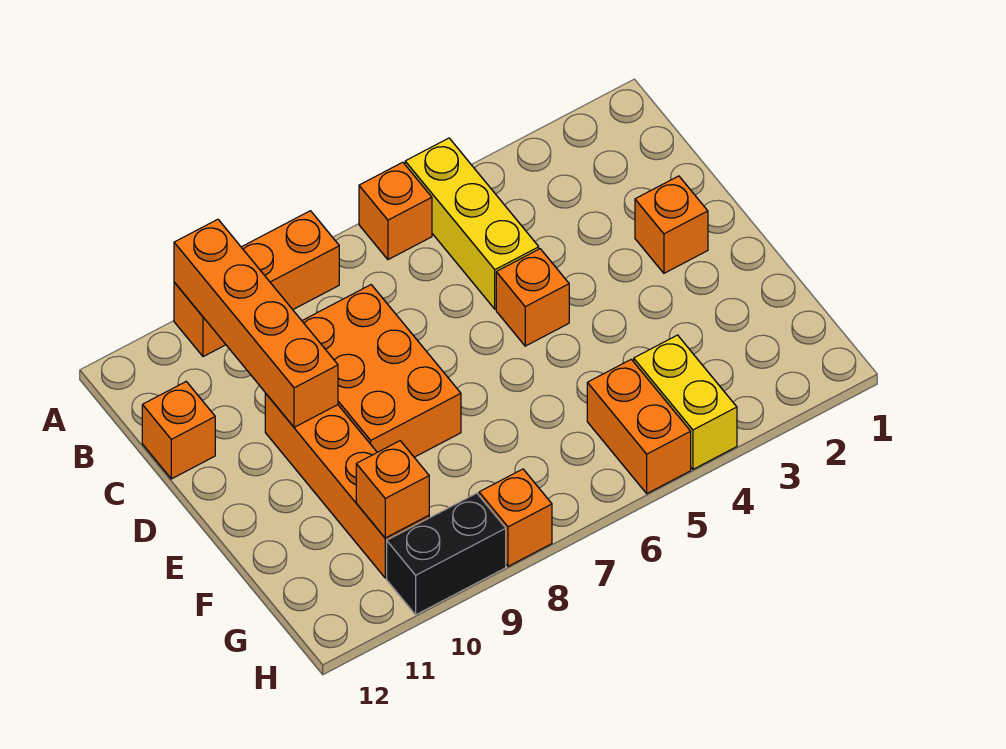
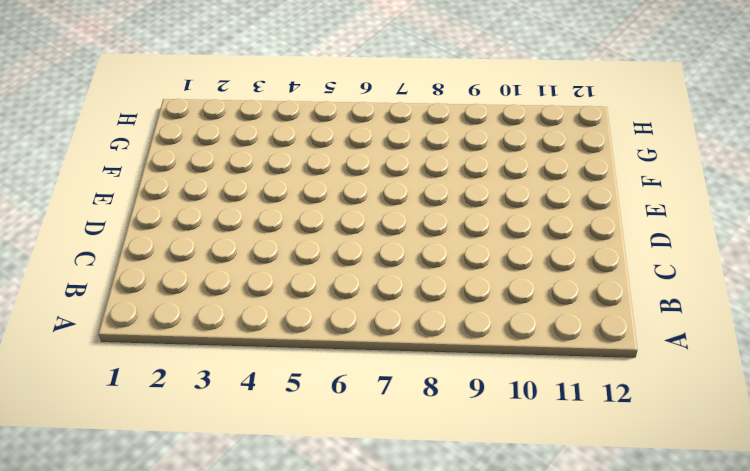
none -> yellow brick A5:C5 level 1
none -> orange brick A6 level 1
none -> orange brick A8:A10 level 1

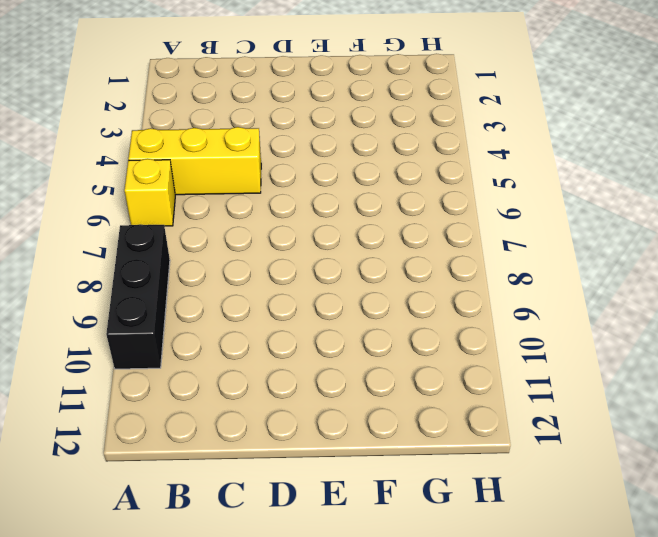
yellow brick A6 level 1 -> orange brick A6 level 1
black brick A8:A10 level 1 -> orange brick A8:A10 level 1
none -> orange brick C8:E9 level 1
none -> orange brick C12 level 1
none -> orange brick D2 level 1

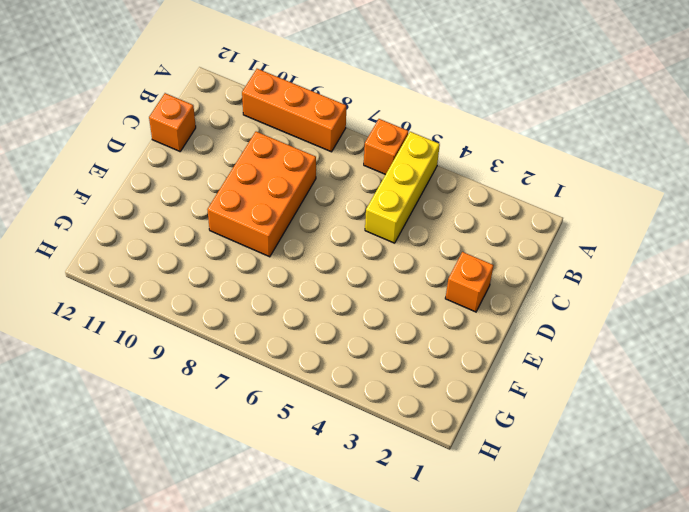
none -> orange brick D5 level 1
none -> orange brick D10:G10 level 1
none -> yellow brick G4:H4 level 1

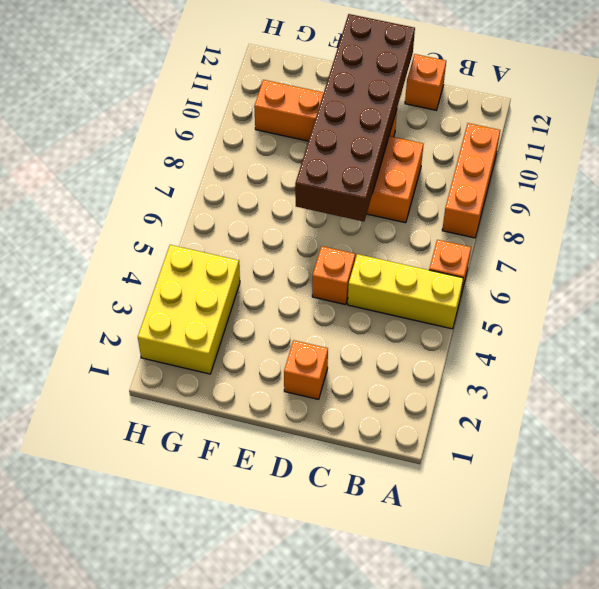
brown brick D7:E12 level 2 -> orange brick A10:D10 level 2
yellow brick G2:H4 level 1 -> yellow brick G4:H4 level 1
none -> orange brick G5:H5 level 1
none -> orange brick H8 level 1
none -> black brick H9:H10 level 1

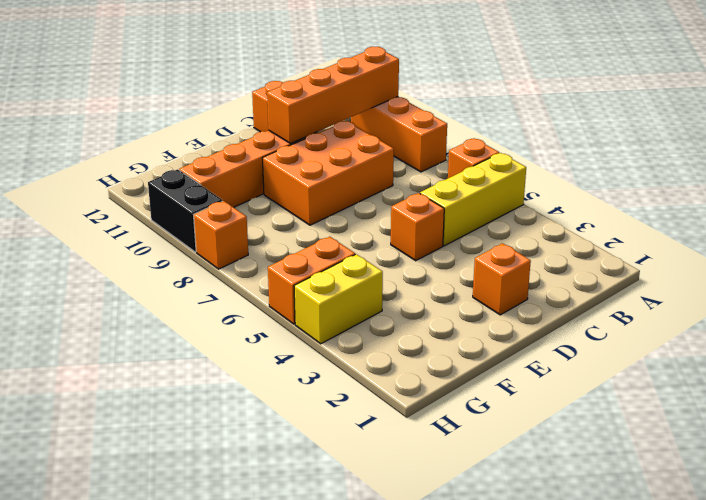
none -> orange brick G10 level 2

